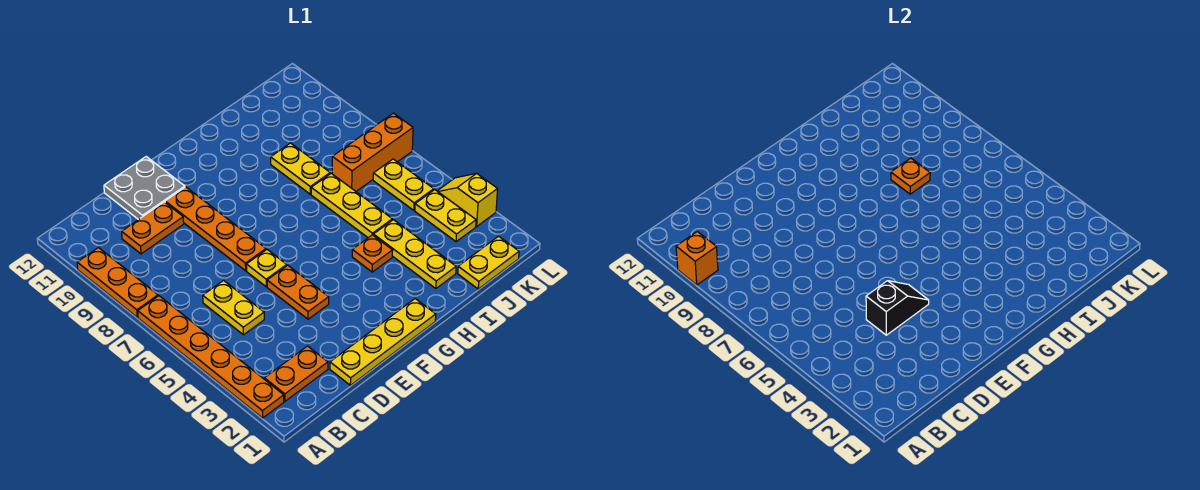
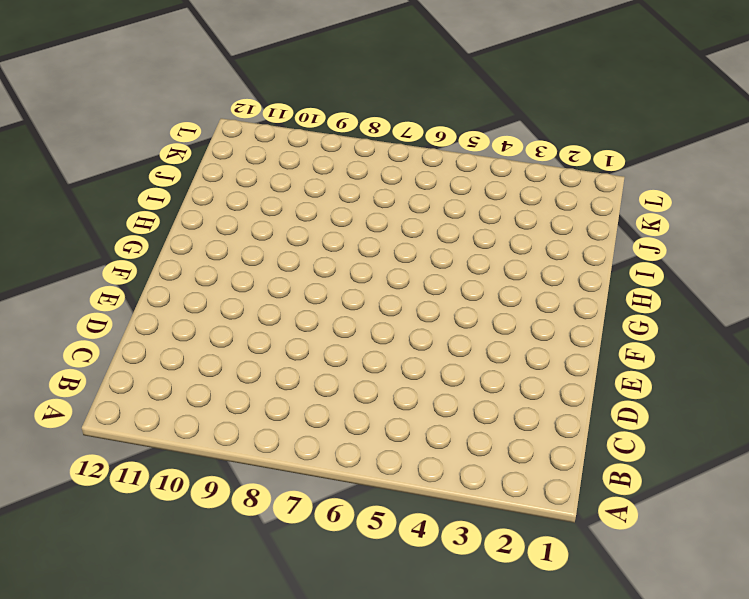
none -> orange plate A2:A7 level 1
none -> orange plate A8:A10 level 1
none -> orange plate B2:C2 level 1

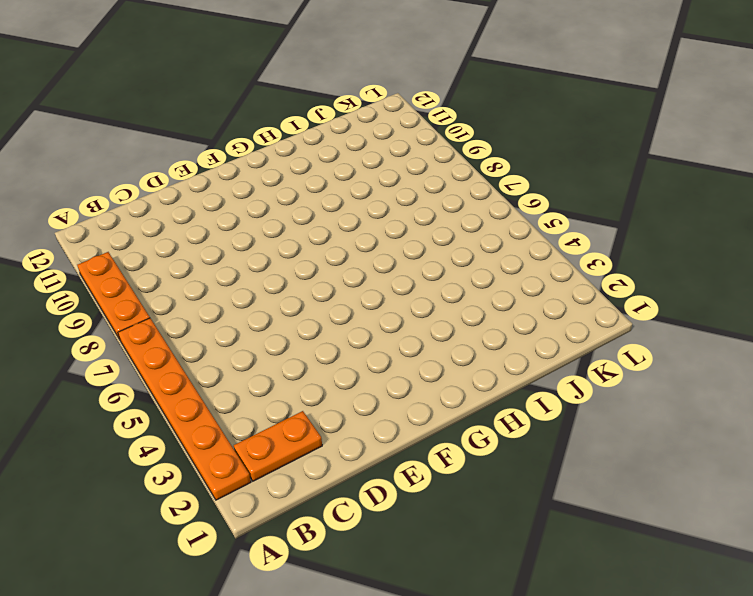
none -> yellow plate C5:C6 level 1
none -> orange plate C10:D10 level 1
none -> yellow plate D1:G1 level 1

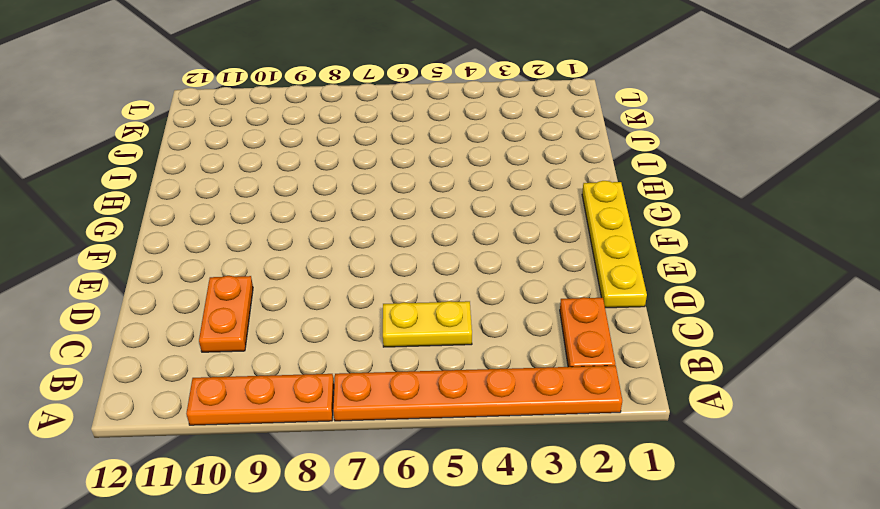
none -> grey plate D11:E12 level 1
none -> orange plate E4:E5 level 1
none -> yellow plate E6 level 1

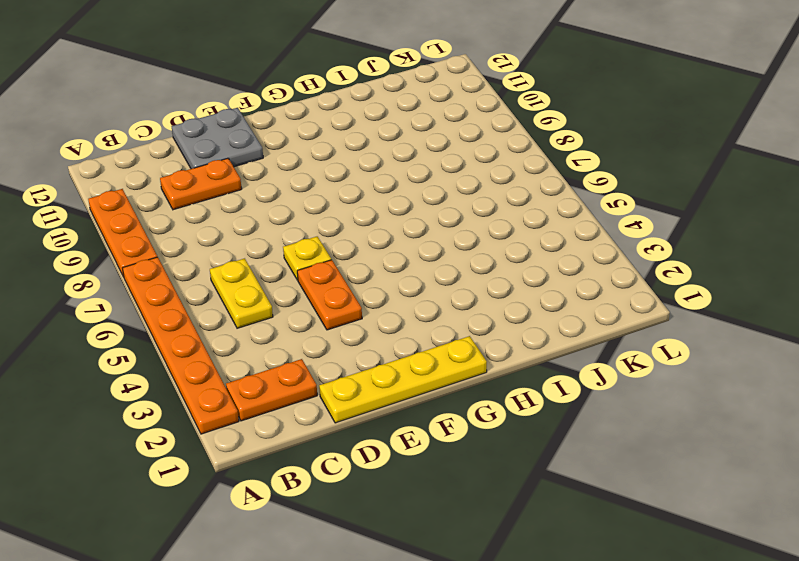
none -> orange plate E7:E10 level 1
none -> orange plate H4 level 1
none -> yellow plate I2:I4 level 1

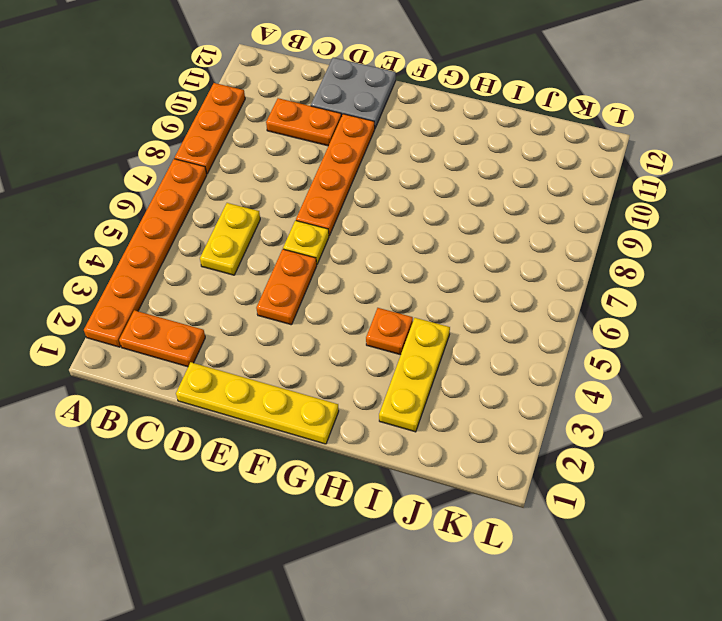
none -> yellow plate I5:I7 level 1
none -> yellow plate I8:I9 level 1
none -> yellow plate J1:K1 level 1

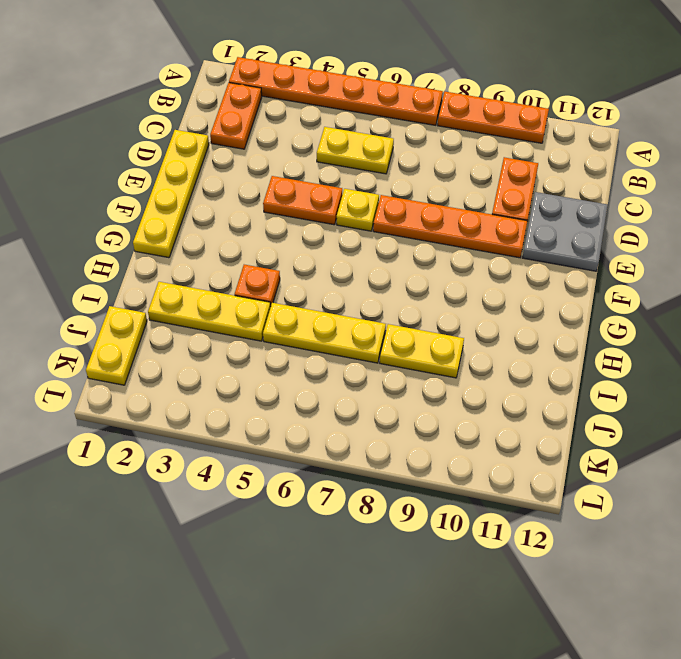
none -> orange brick J7:L7 level 1
none -> yellow plate K3:K4 level 1
none -> yellow plate K5:K6 level 1

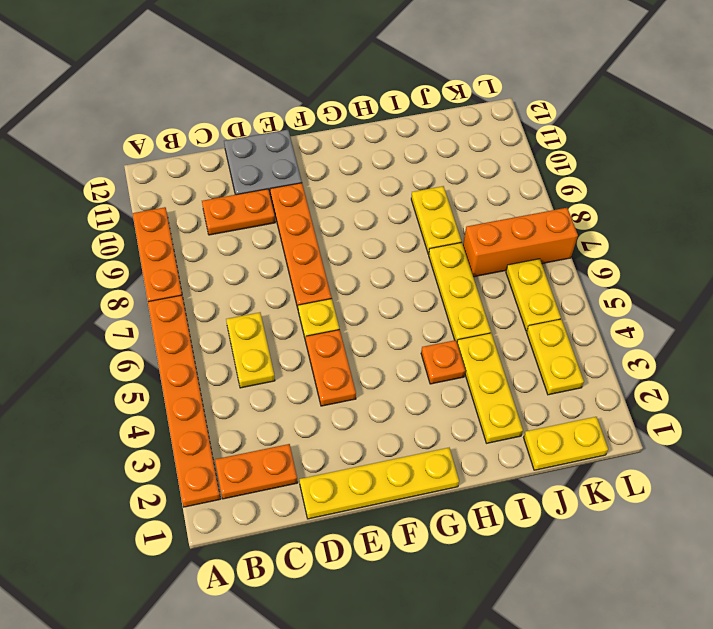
none -> yellow slope L3:L4 level 1 top 3
none -> orange brick A10 level 2
none -> black slope D4:E4 level 2 top D

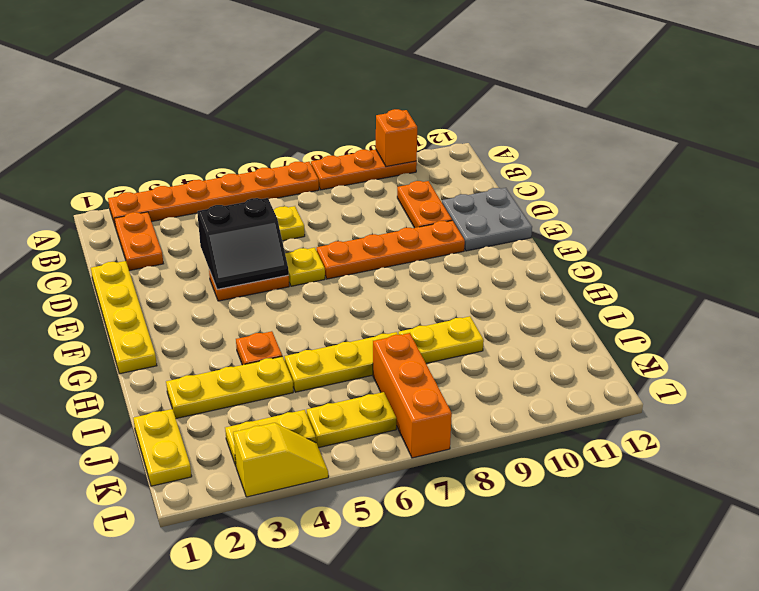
black slope D4:E5 level 2 top D -> black slope D4:E4 level 2 top D
none -> orange plate I8 level 2

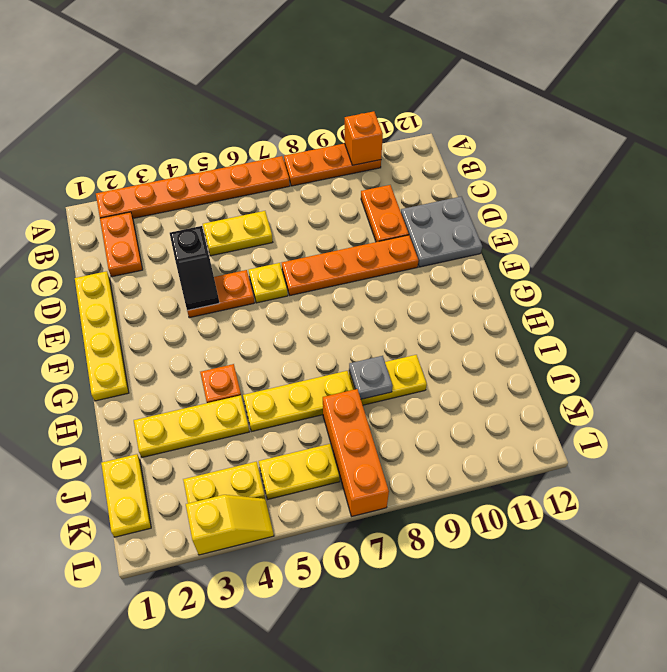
grey plate I8 level 2 -> orange plate I8 level 2

